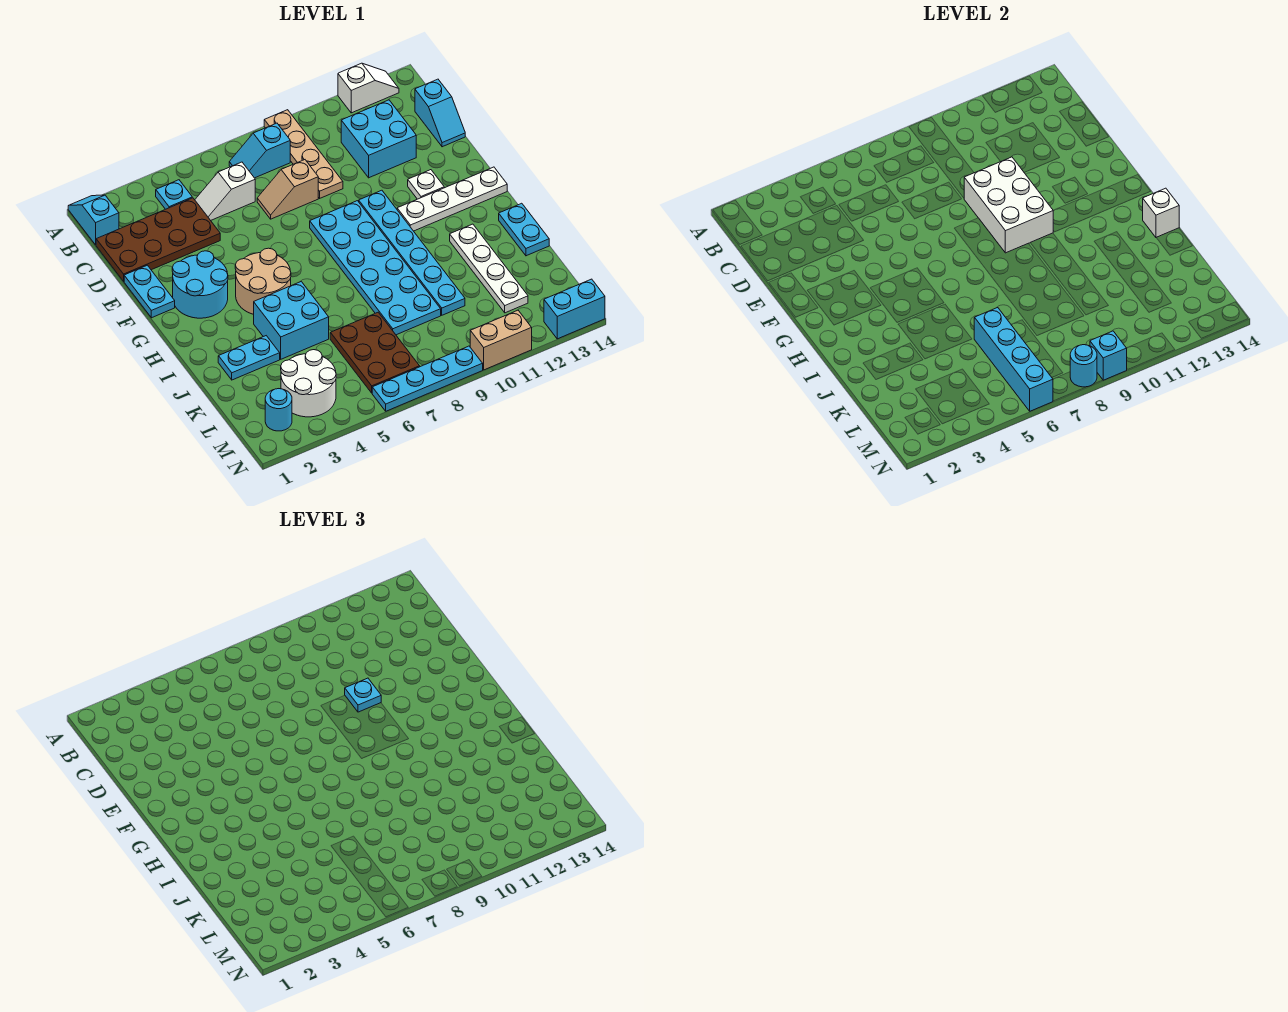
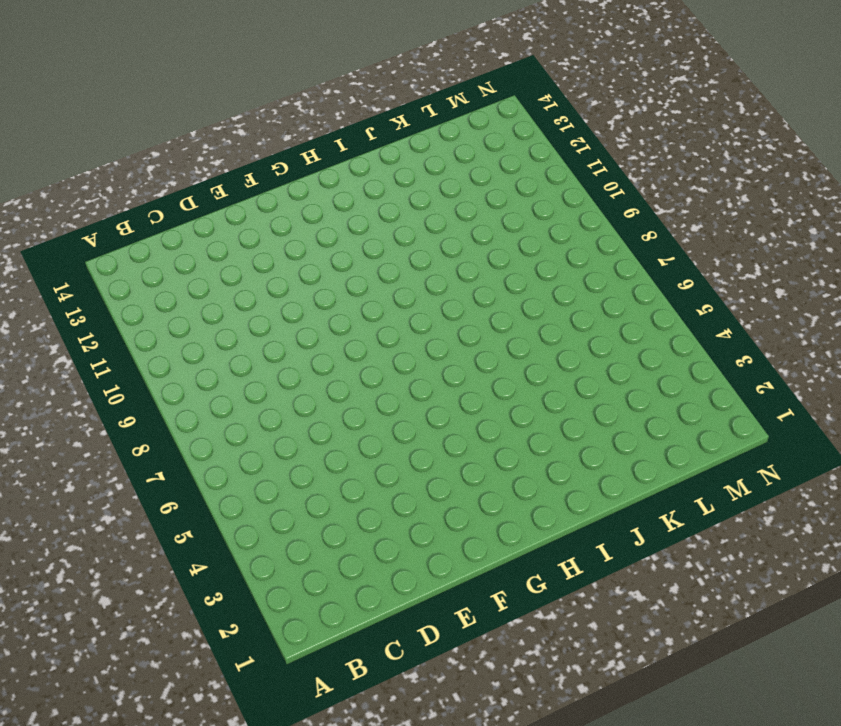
none -> cyan slope A1:B1 level 1 top B
none -> tan plate A9:D9 level 1
none -> white slope A12:A13 level 1 top 12
none -> cyan plate B4 level 1

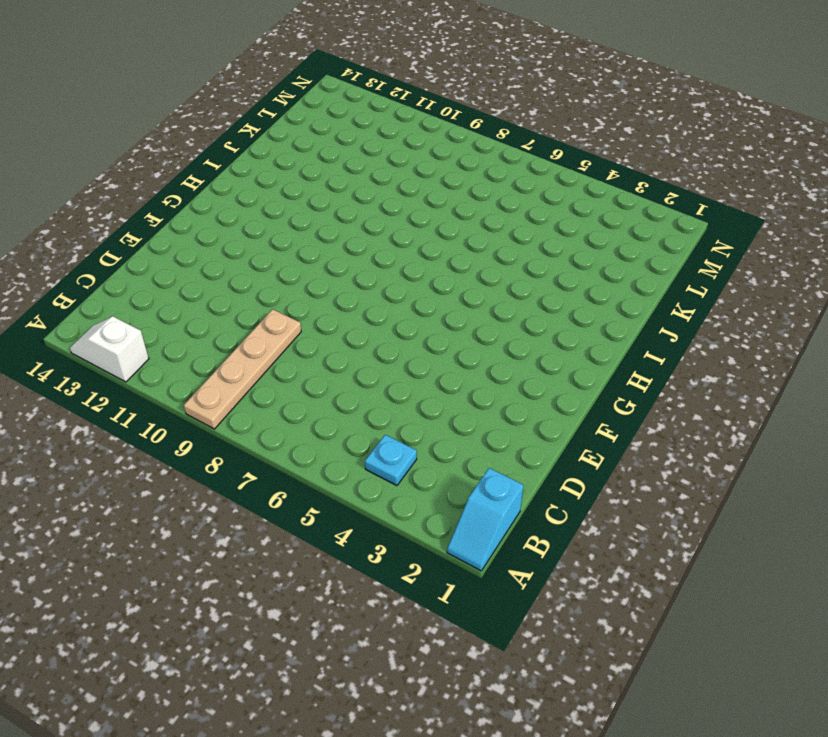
none -> cyan slope B7:B8 level 1 top 8
none -> brown plate C1:D4 level 1
none -> white slope C5:C6 level 1 top 6
none -> cyan brick C11:D12 level 1

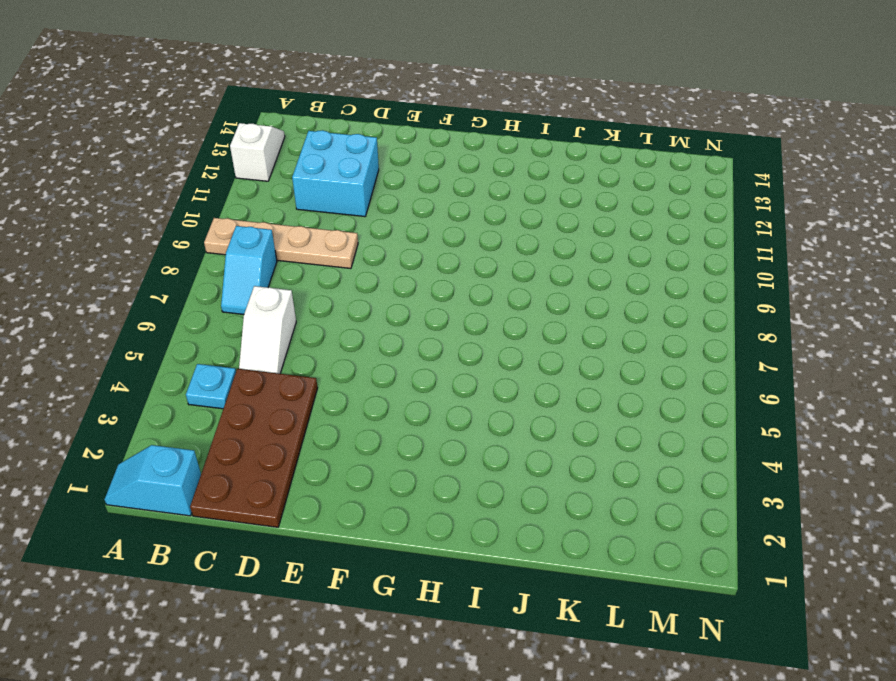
none -> cyan slope C14:D14 level 1 top C
none -> tan slope D7:D8 level 1 top 8
none -> cyan plate E1:F1 level 1
none -> cyan round brick F2:G3 level 1

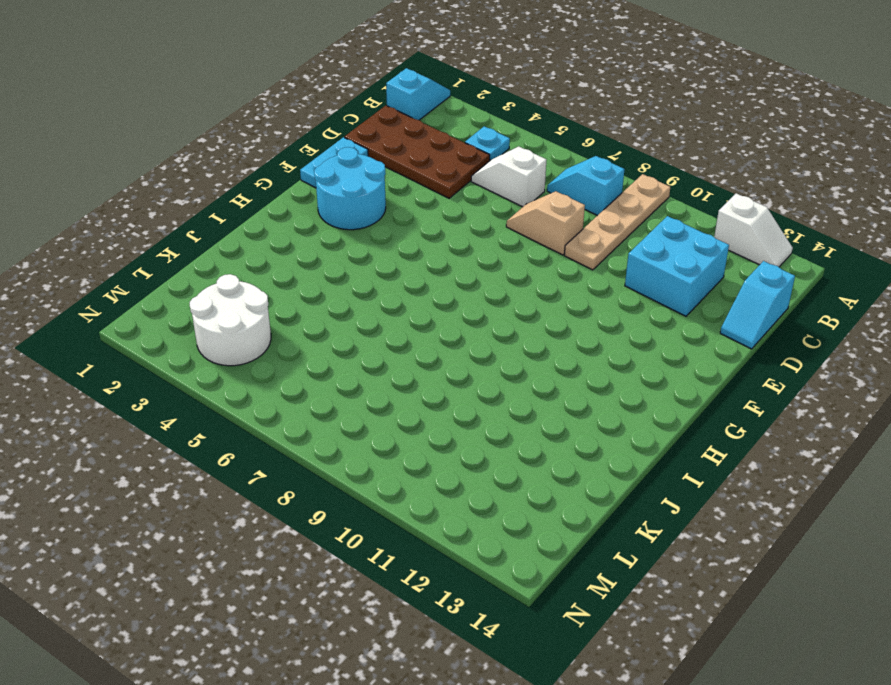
none -> cyan plate F8:K9 level 1
none -> cyan plate F10:K10 level 1
none -> white plate F12 level 1
none -> tan round brick G4:H5 level 1

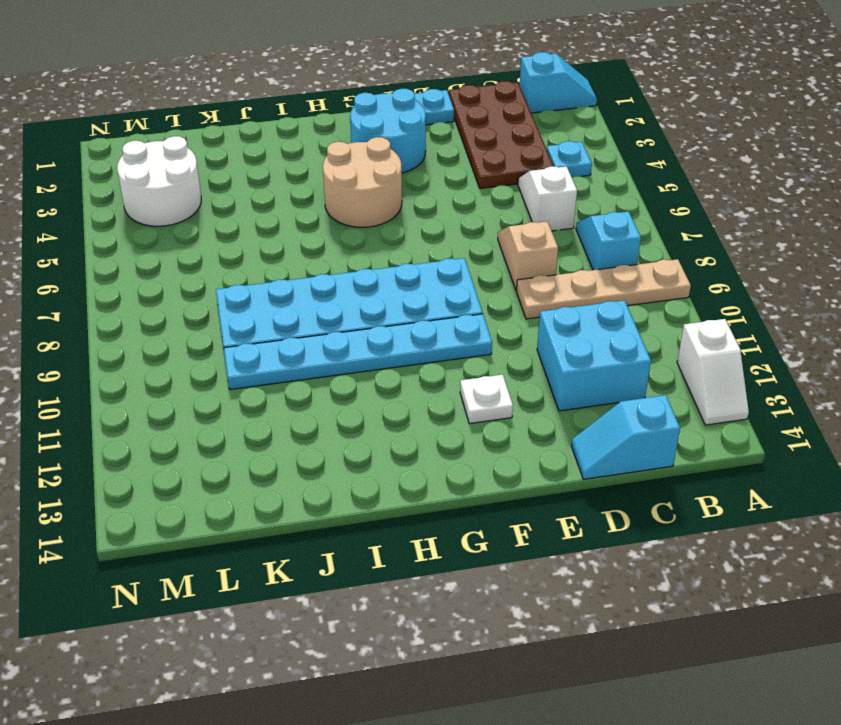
none -> white plate G11:G14 level 1
none -> cyan brick I4:J5 level 1
none -> white plate I12:L12 level 1
none -> cyan plate I14:J14 level 1

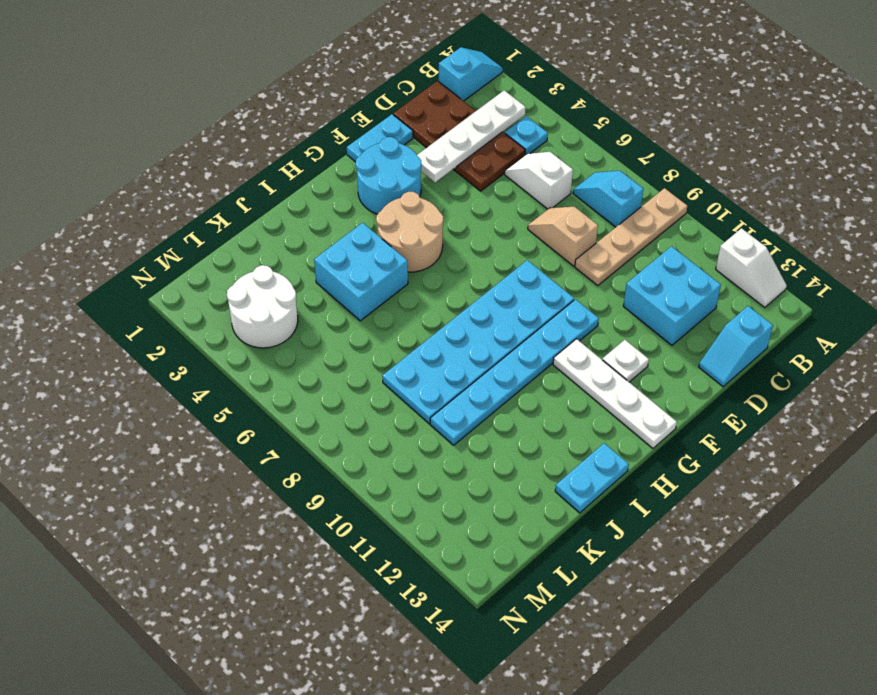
white plate B3:E3 level 2 -> white plate I12:L12 level 1
none -> cyan plate J2:J3 level 1
none -> brown plate K6:M7 level 1
none -> cyan round brick M2 level 1
none -> cyan plate N6:N9 level 1

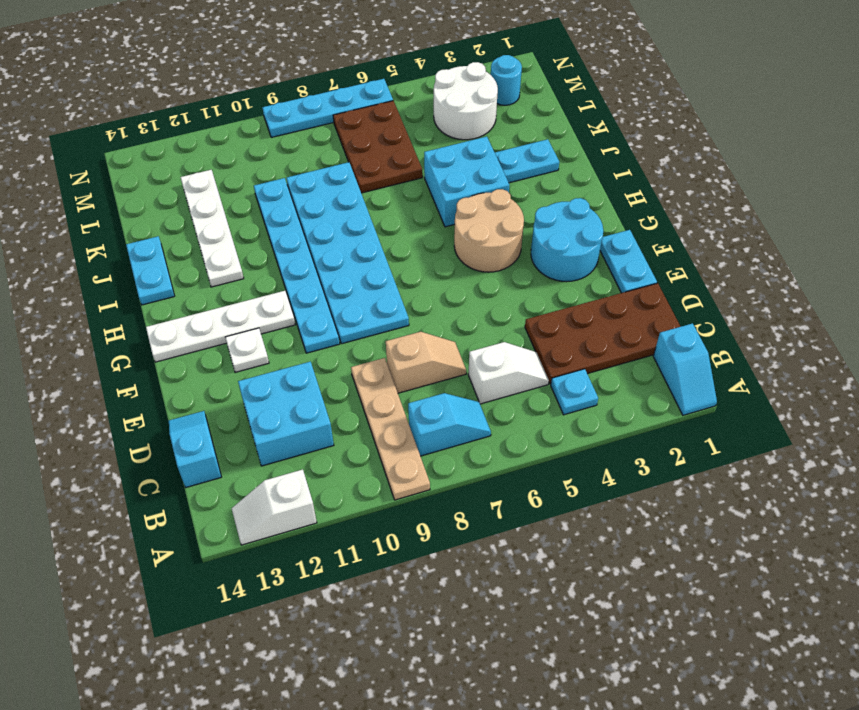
none -> tan brick N10:N11 level 1
none -> cyan brick N13:N14 level 1
none -> white brick E9:G10 level 2
none -> white brick I14 level 2

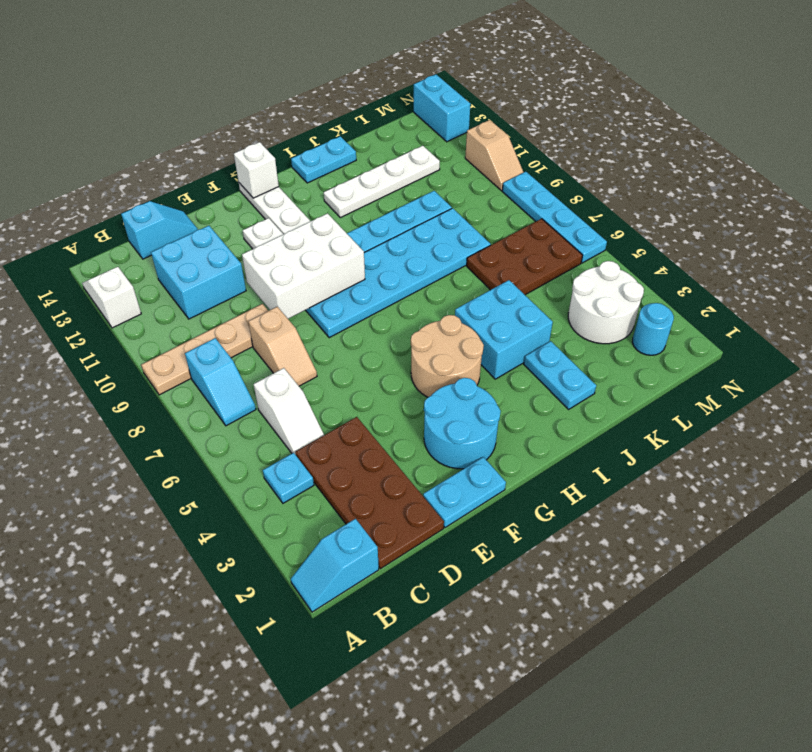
white brick G14 level 2 -> white brick I14 level 2
tan slope N10:N11 level 1 top 11 -> tan brick N10:N11 level 1
none -> cyan brick K6:N6 level 2
none -> cyan round brick N8 level 2
none -> cyan brick N9 level 2
none -> cyan plate E10 level 3

